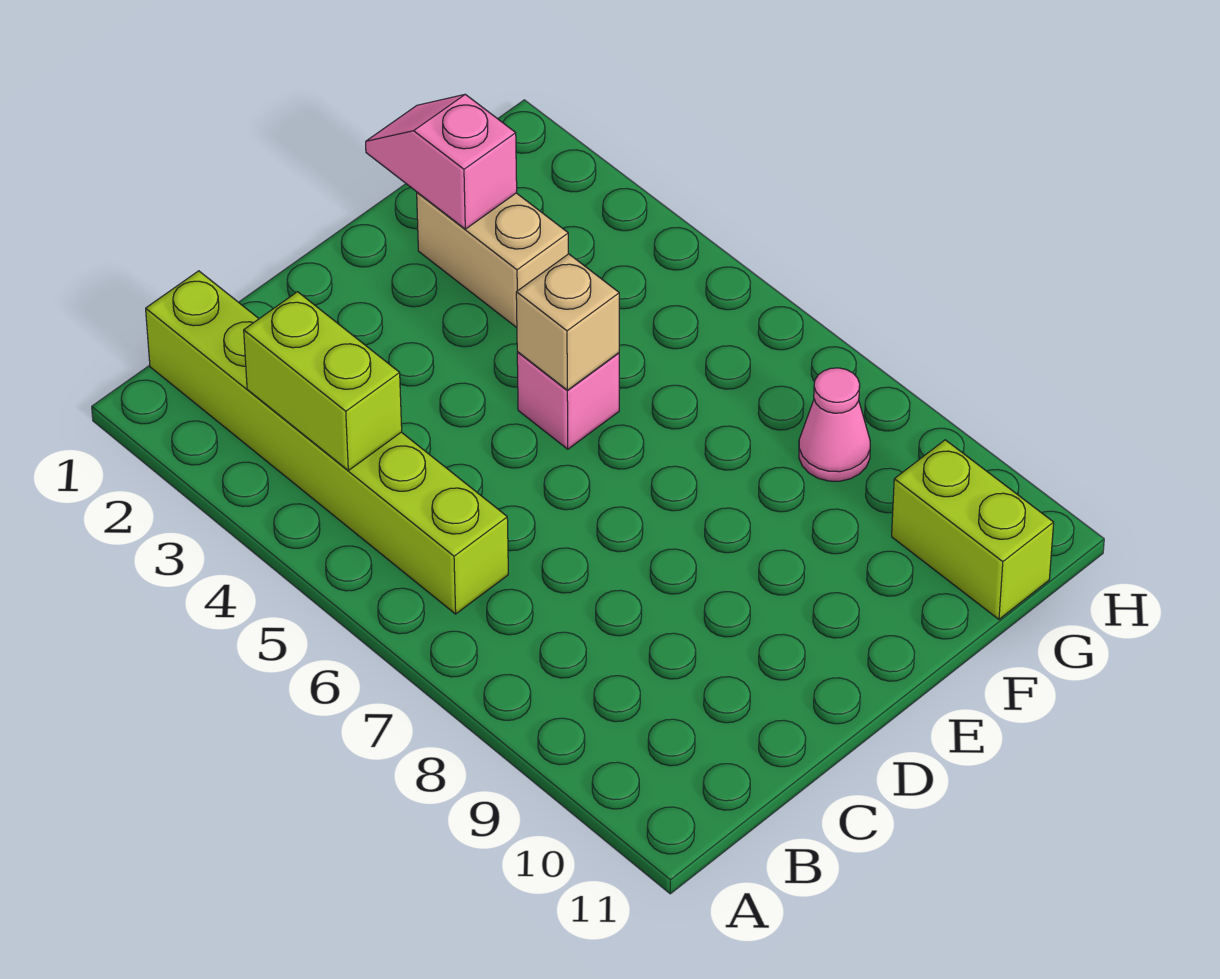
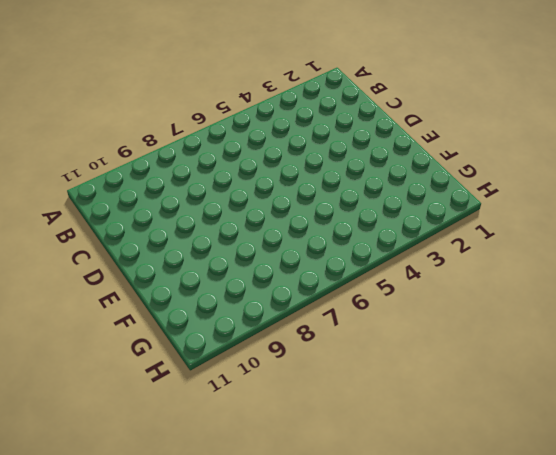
none -> lime brick B1:B6 level 1
none -> pink brick E5 level 1

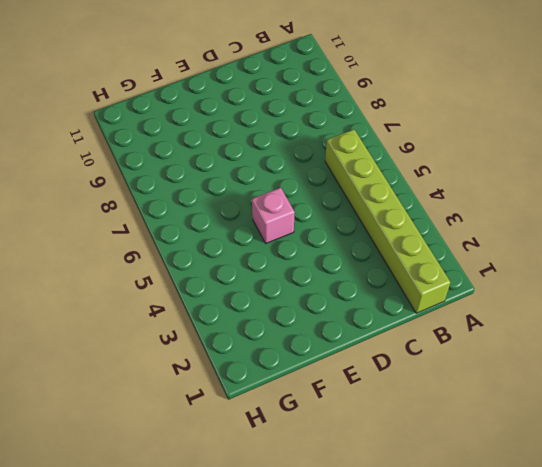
none -> tan brick F2:F3 level 1
none -> pink cone G8 level 1

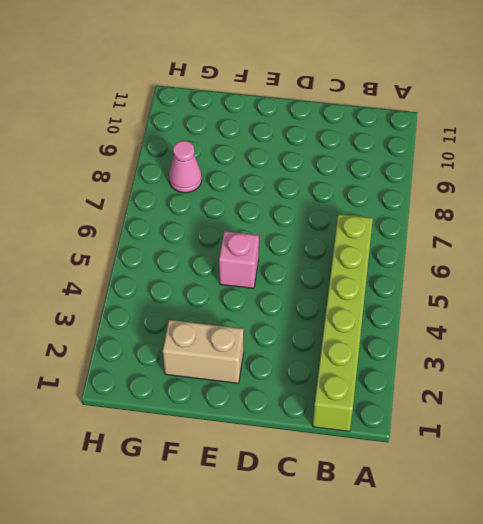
tan brick E2:F2 level 1 -> tan brick F2:F3 level 1
none -> lime brick G10:G11 level 1
none -> lime brick B3:B4 level 2

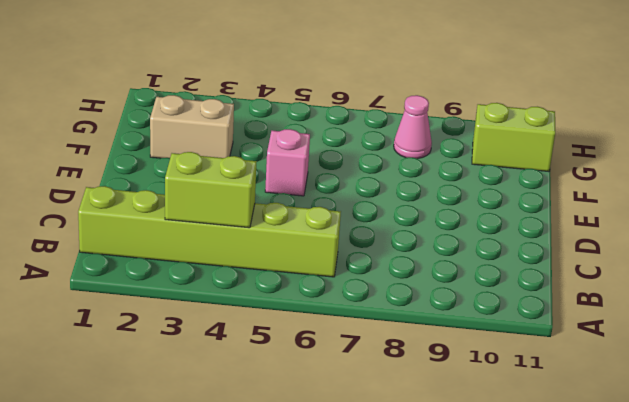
none -> tan brick E5 level 2
none -> pink slope F1:F2 level 2 top 2

